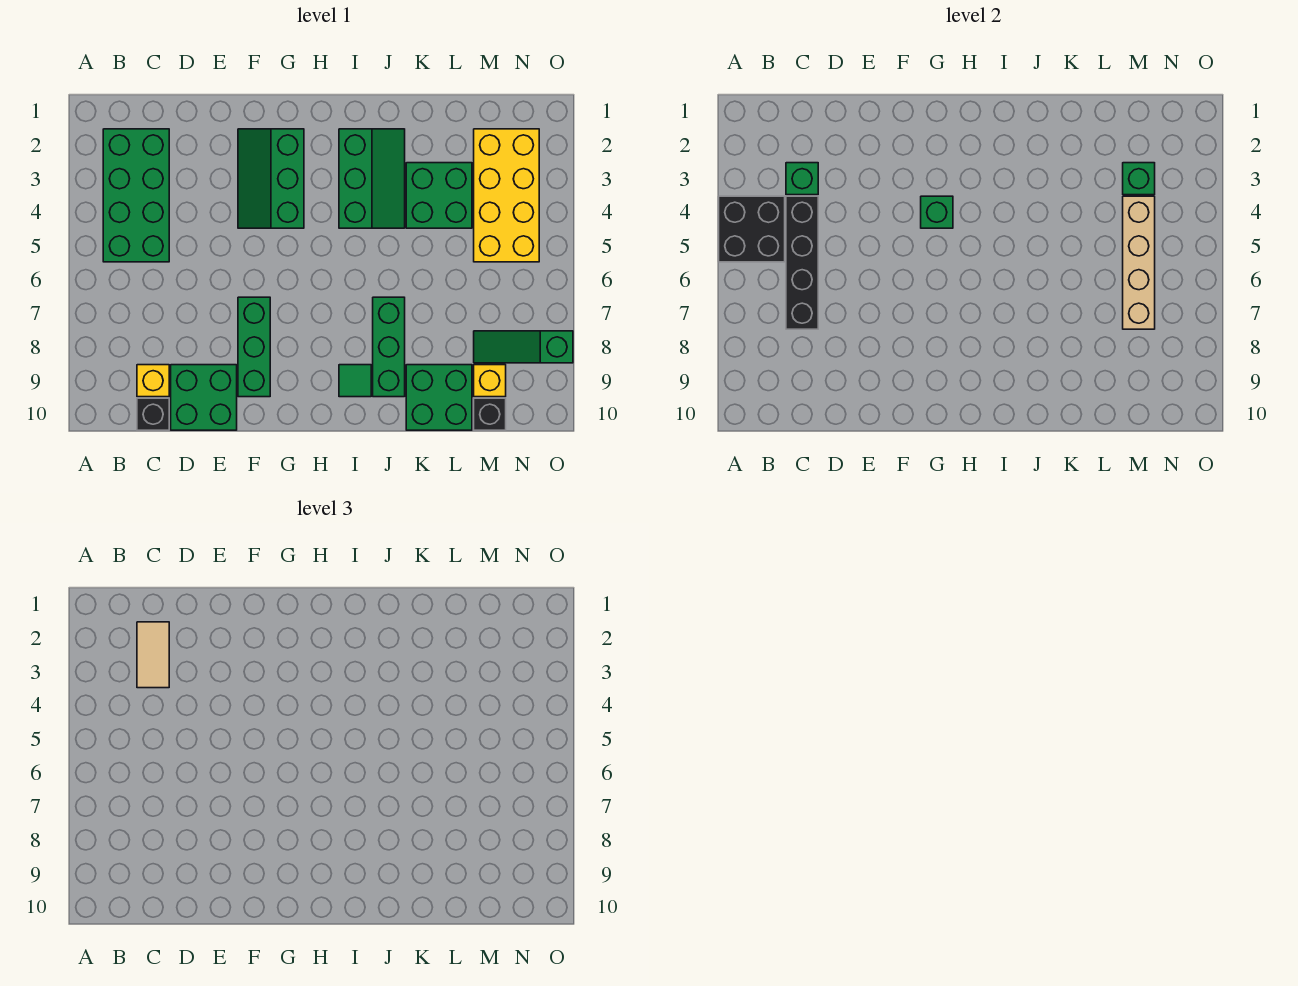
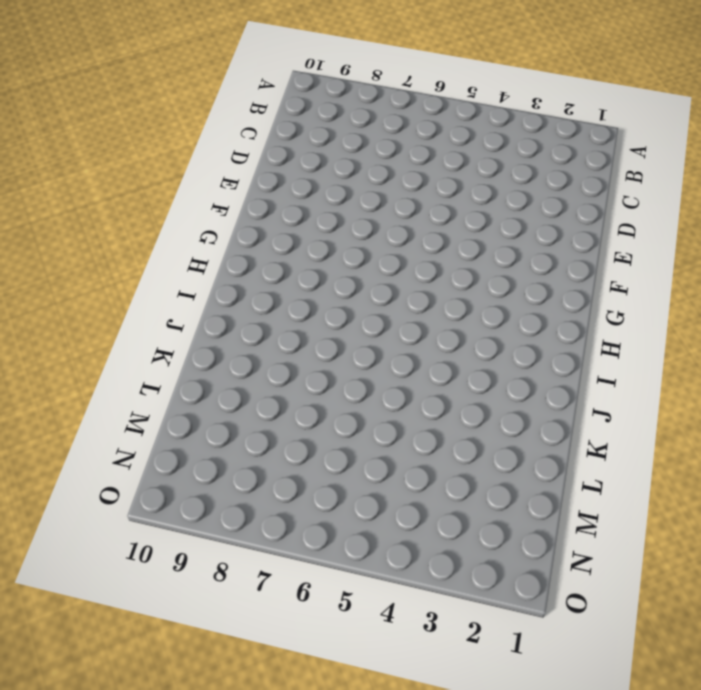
none -> green brick B2:C5 level 1
none -> yellow brick C9 level 1
none -> black brick C10 level 1

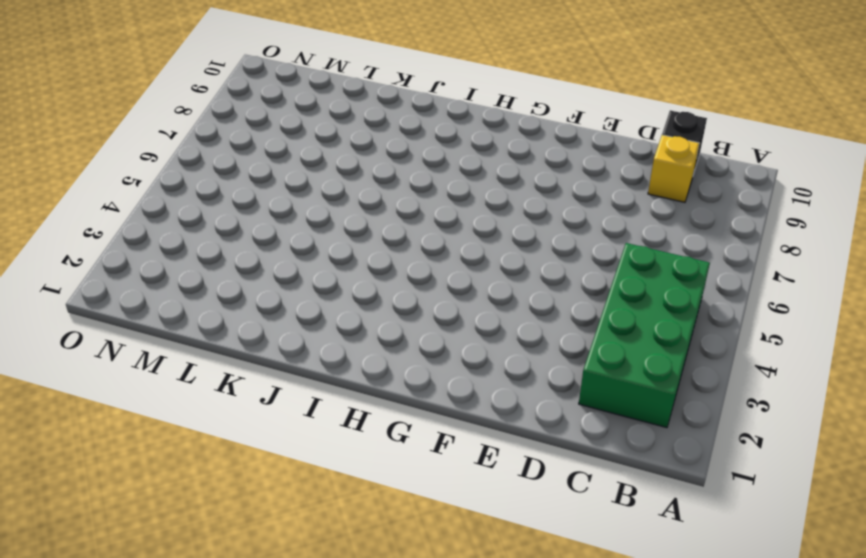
none -> green brick D9:E10 level 1
none -> green slope F2:G4 level 1 top G
none -> green brick F7:F9 level 1

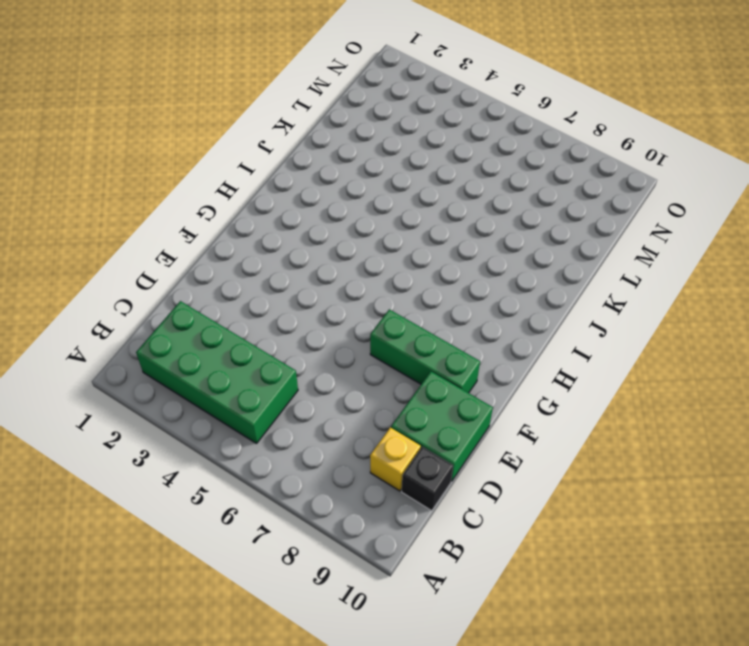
none -> green slope F2:G4 level 1 top G
none -> green slope I2:J4 level 1 top I
none -> green tile I9 level 1

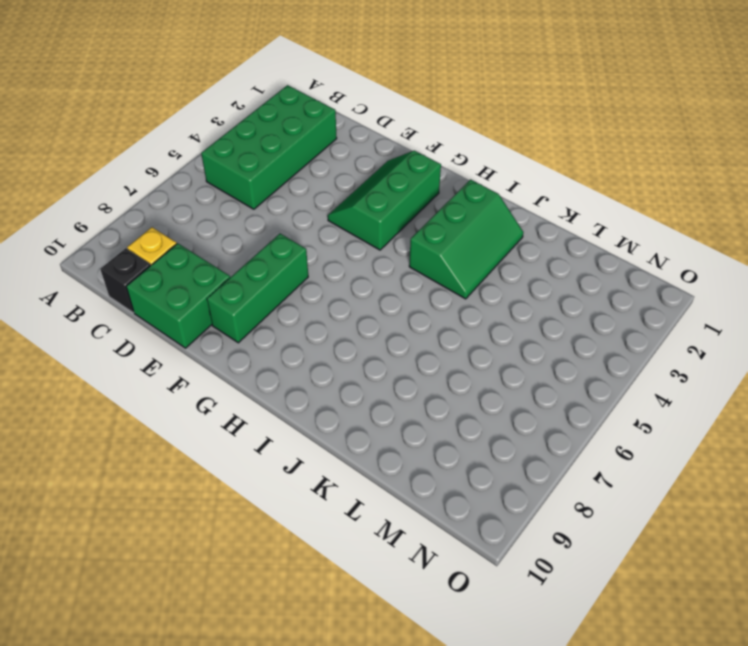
none -> green tile I9 level 1
none -> green brick J7:J9 level 1
none -> green brick K3:L4 level 1

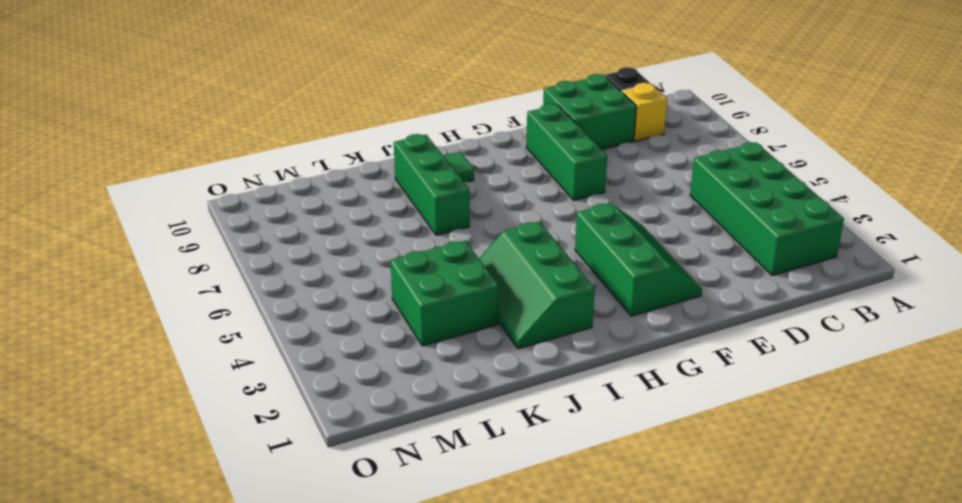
none -> green brick K9:L10 level 1
none -> yellow brick M2:N5 level 1
none -> green slope M8:O8 level 1 top O

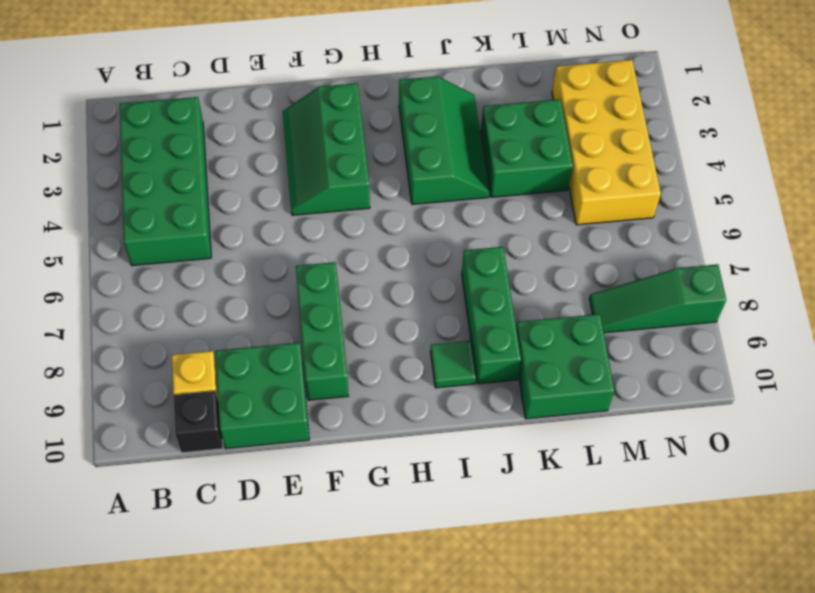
none -> yellow brick M9 level 1
none -> black brick M10 level 1
none -> black brick A4:B5 level 2

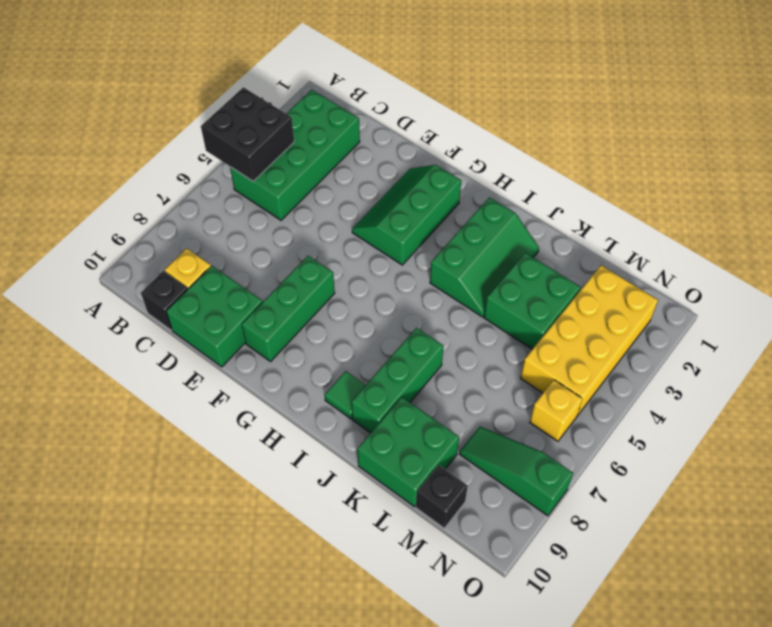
yellow brick N6 level 1 -> yellow brick M9 level 1
none -> green brick C3 level 2
none -> black brick C4:C7 level 2
none -> green brick G4 level 2

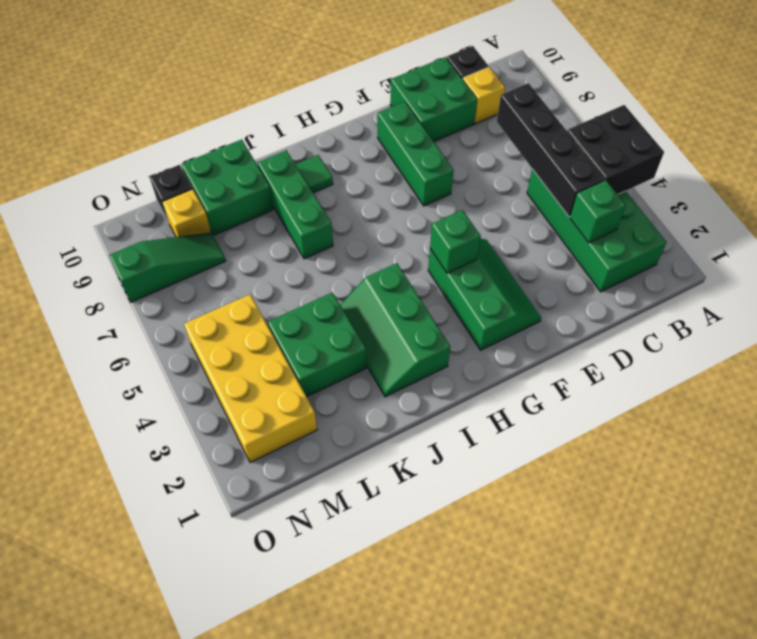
none -> green brick M3 level 2
none -> tan brick M4:M7 level 2
none -> tan tile C2:C3 level 3

